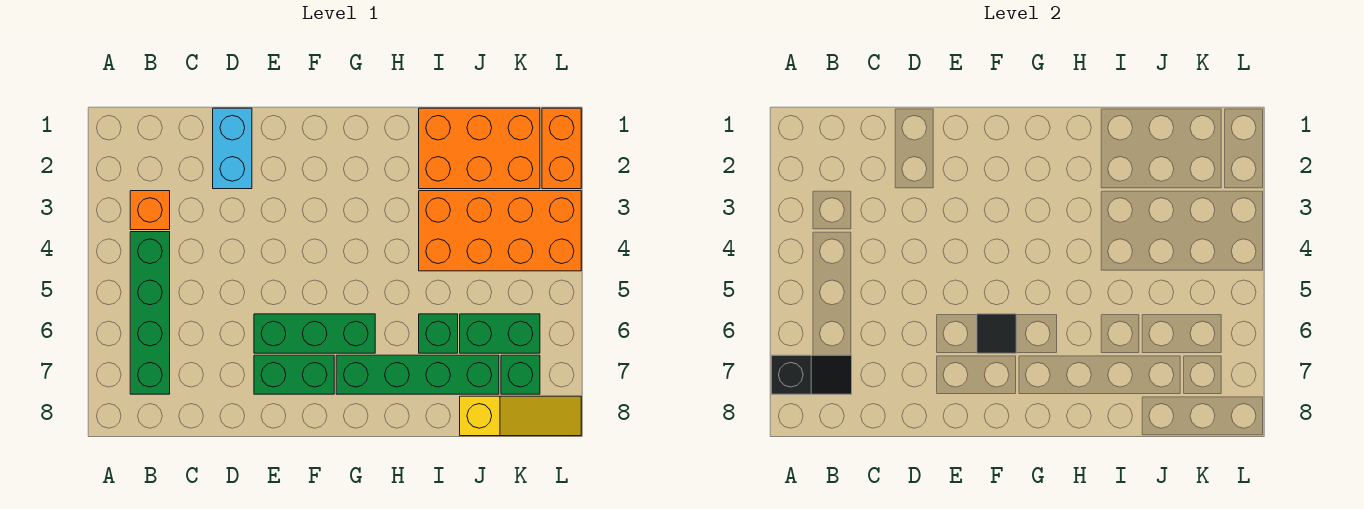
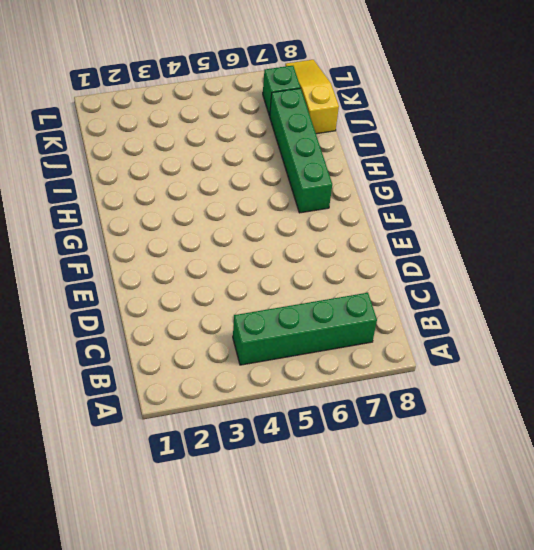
none -> orange brick B3 level 1
none -> cyan brick D1:D2 level 1
none -> green brick E6:G6 level 1

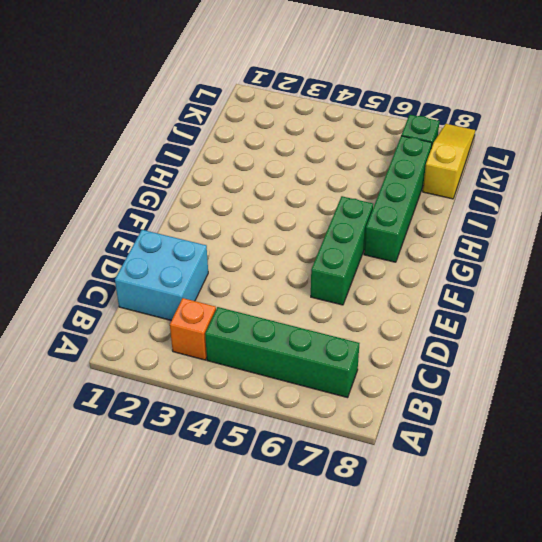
cyan brick C1:D2 level 1 -> cyan brick D1:D2 level 1
none -> green brick E7:F7 level 1
none -> orange brick I1:K2 level 1
none -> orange brick I3:L4 level 1

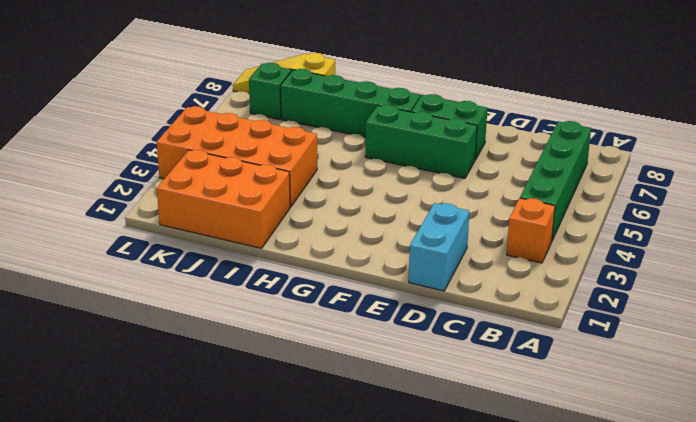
none -> green brick I6 level 1
none -> green brick J6:K6 level 1
none -> orange brick L1:L2 level 1

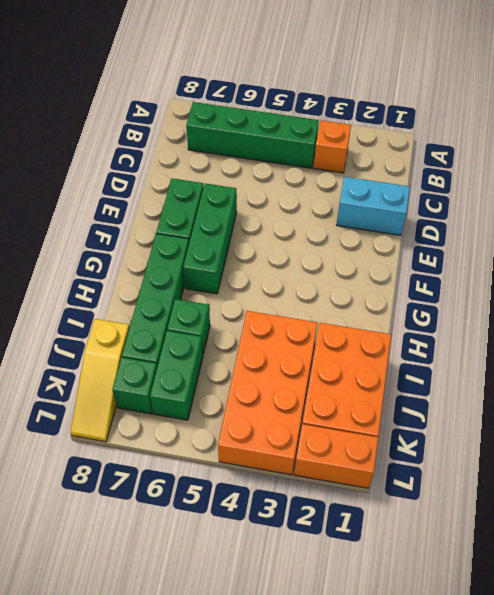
none -> black slope A7:B7 level 2 top A
none -> black tile F6 level 2

